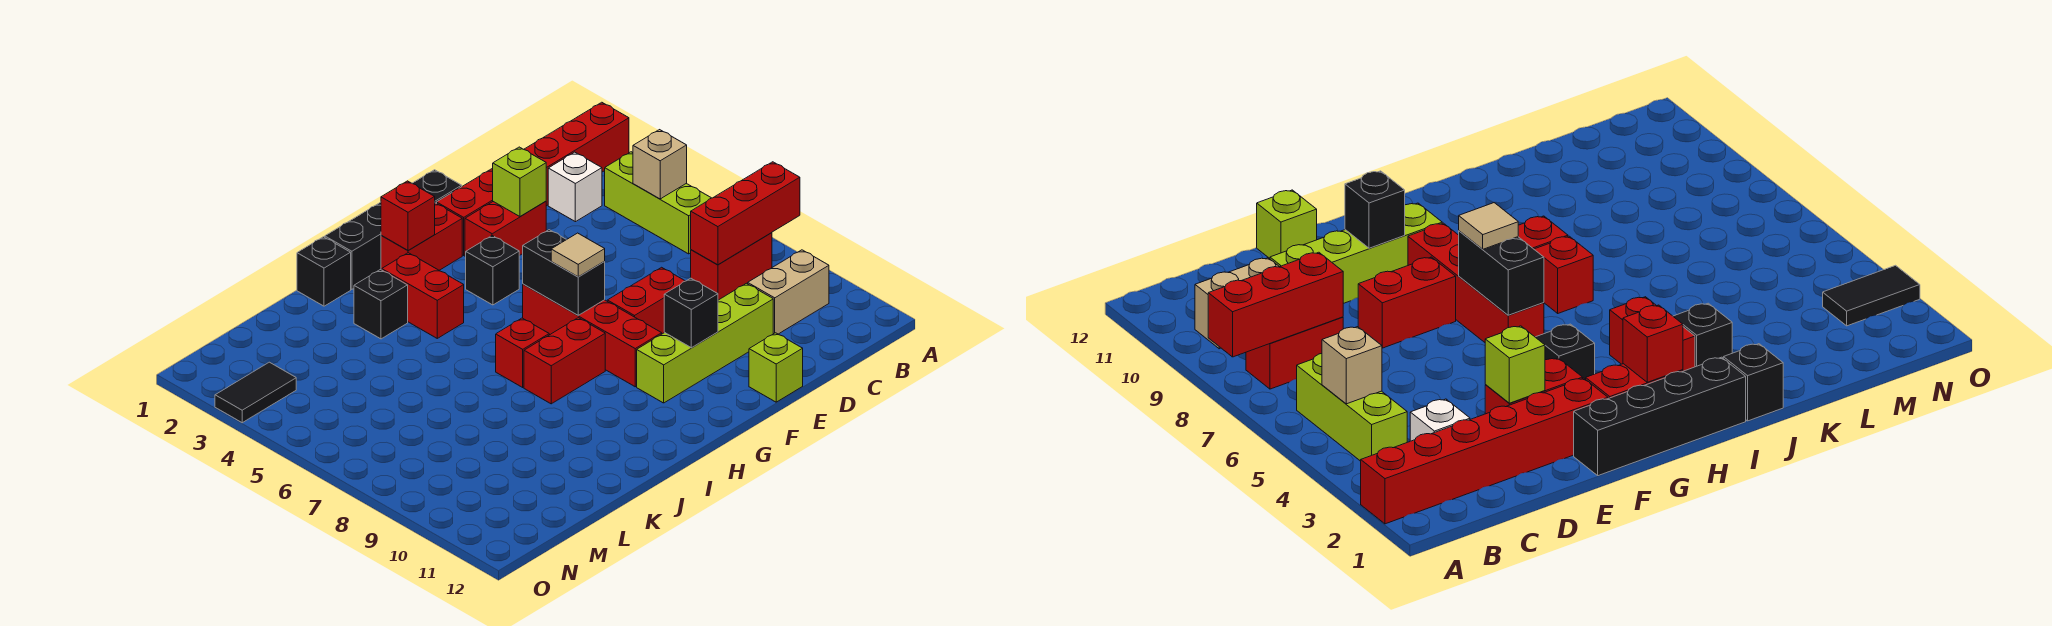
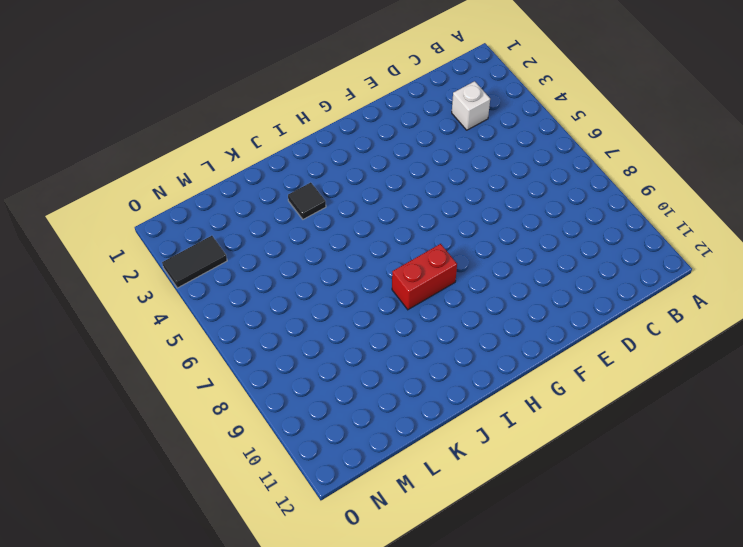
black tile J3 level 1 -> black brick J3 level 1
none -> red brick A2:F2 level 1
none -> lime brick B4:B6 level 1
none -> red brick B8:C8 level 1

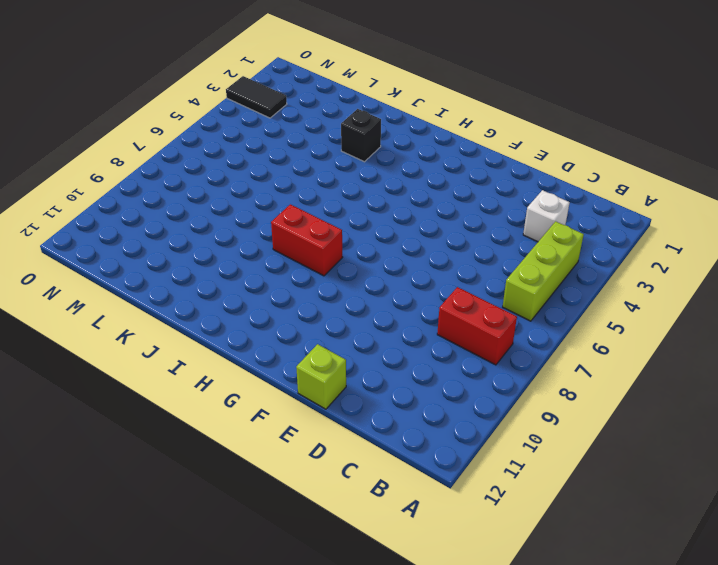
none -> red brick A2:F2 level 1
none -> tan brick B10:C10 level 1
none -> lime brick D10:G10 level 1

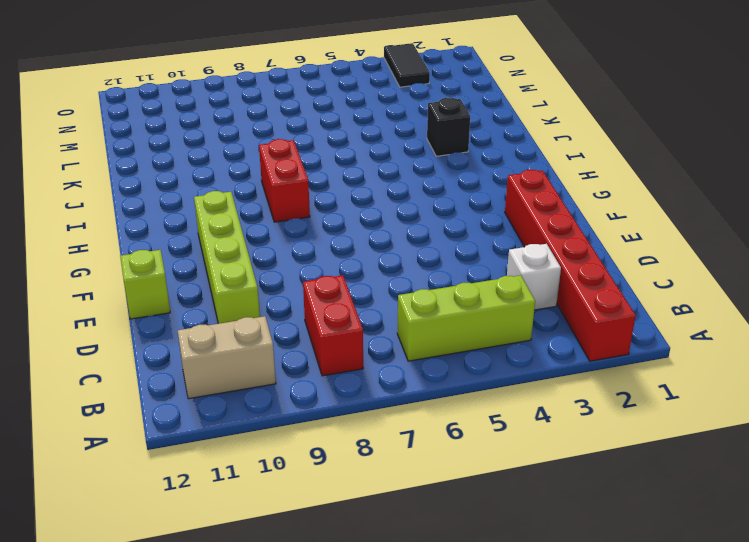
tan brick B10:B11 level 1 -> tan brick B10:C10 level 1
none -> red brick E3:F3 level 1
none -> red brick E8:F8 level 1
none -> black brick F1:I1 level 1

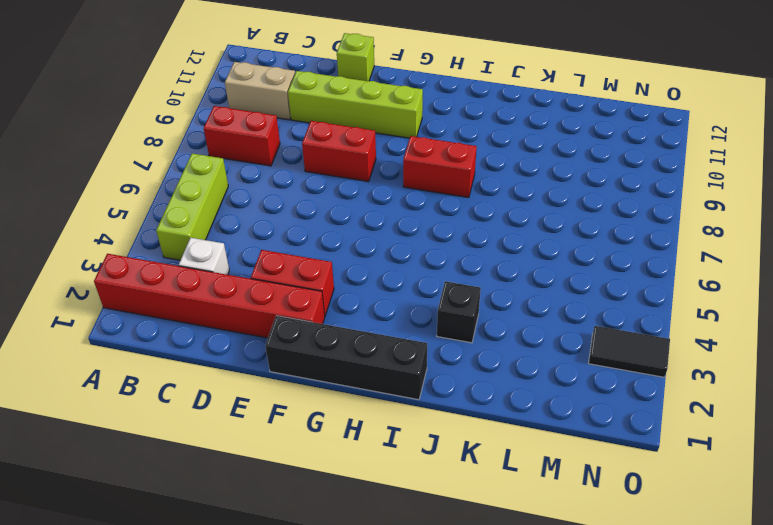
none -> red brick G2:H2 level 1
none -> black brick G4 level 1
none -> red brick G6:G9 level 1

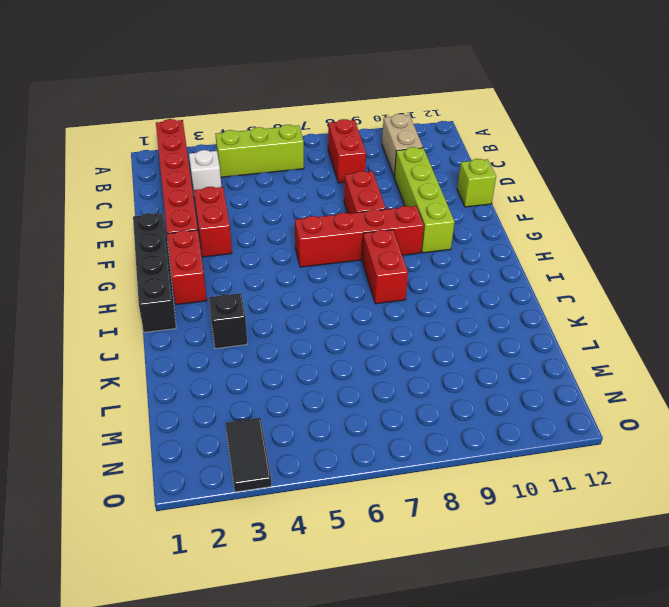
none -> black brick G4 level 1
none -> red brick I3:I4 level 1
none -> red brick I7 level 1

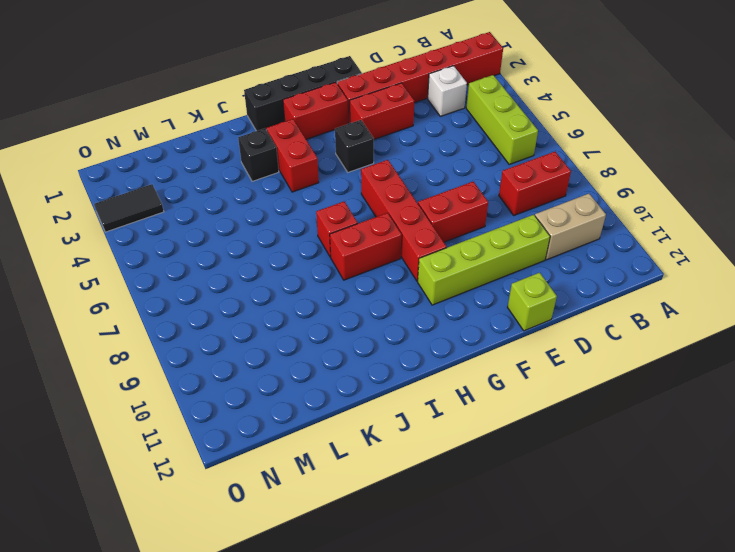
none -> black brick J1 level 1
none -> red brick A8:C8 level 2
none -> tan brick B5 level 2

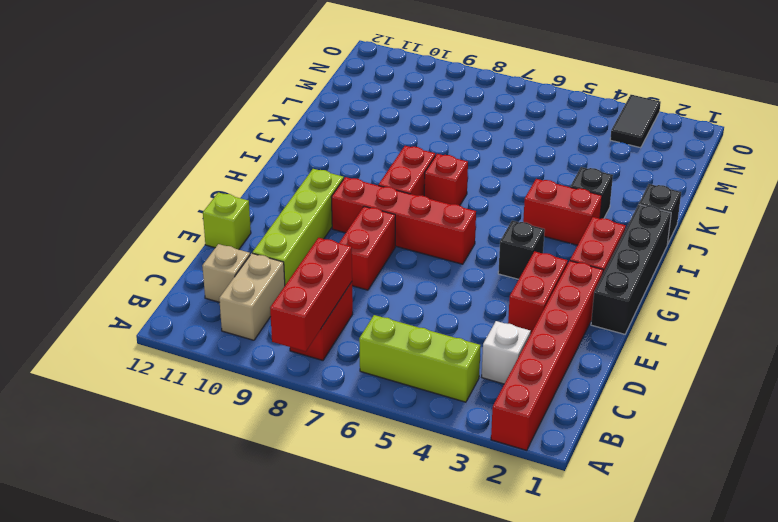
tan brick C11 level 1 -> tan brick B5 level 2
none -> lime brick E3 level 2
none -> black brick F10 level 2
none -> black brick G6:G7 level 2

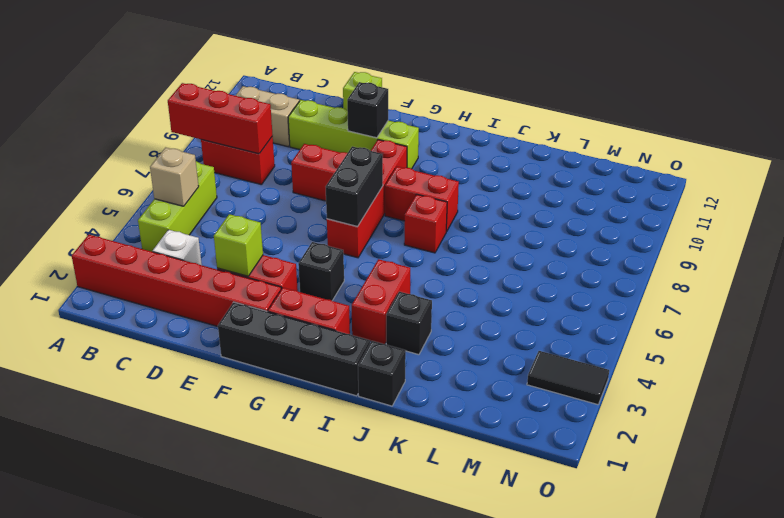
none -> red brick H2 level 2
none -> tan tile G7 level 3

